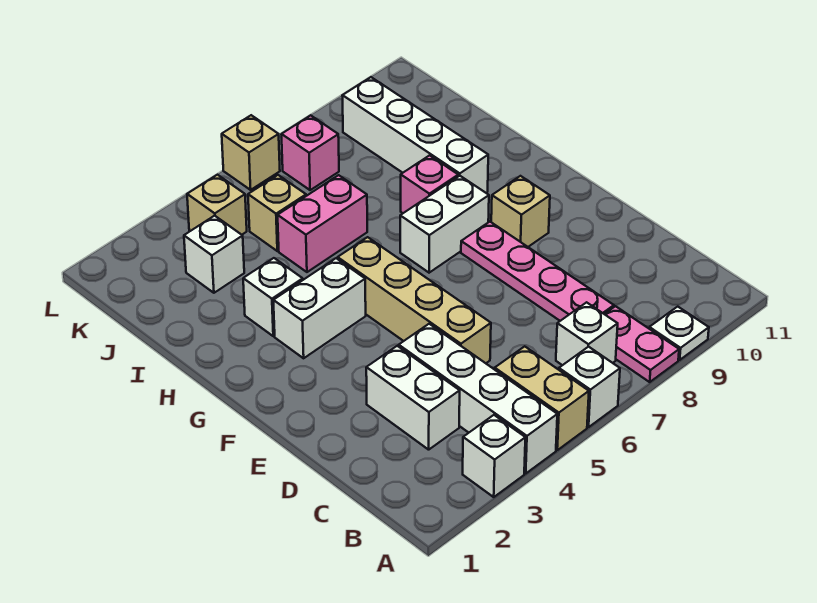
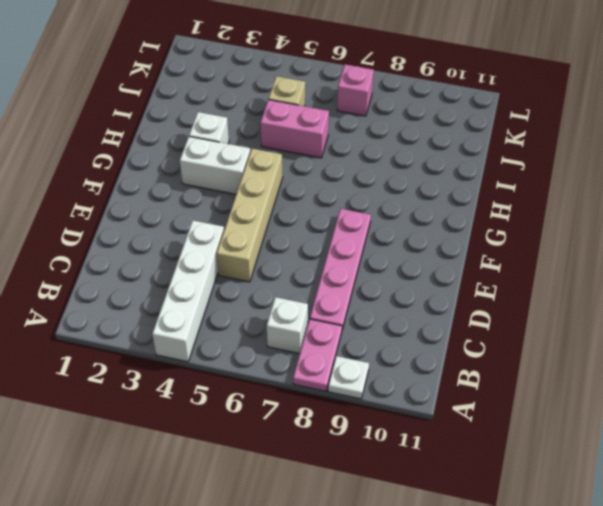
none -> white brick A3 level 1
none -> tan brick A5:B5 level 1
none -> white brick A6 level 1

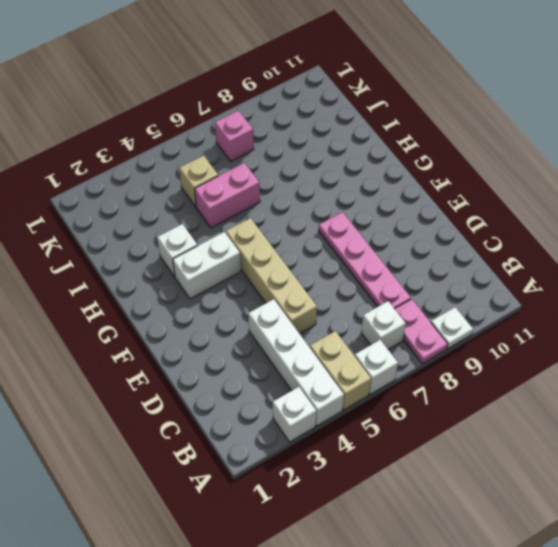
none -> white brick C3:D3 level 1
none -> tan brick F9 level 1
none -> white brick G7:G8 level 1

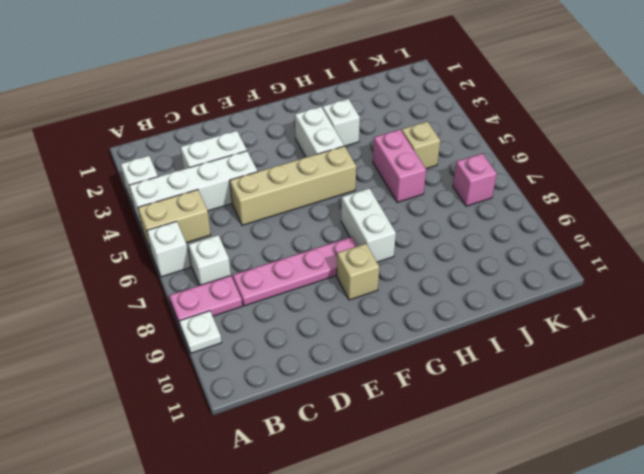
none -> pink brick H8 level 1
none -> white brick H9:K9 level 1
none -> white brick J3 level 1

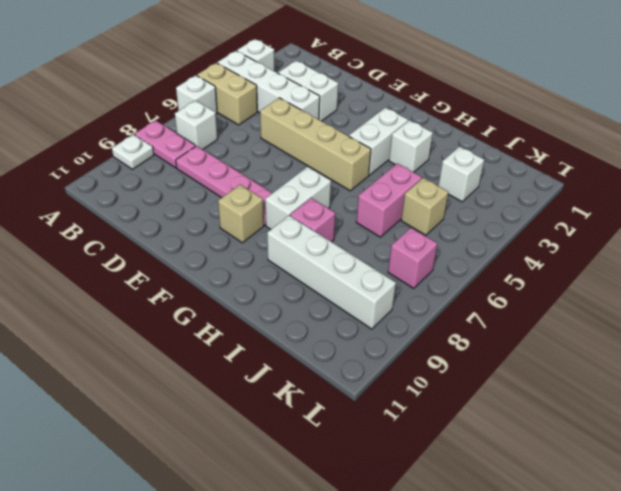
none -> tan brick K4 level 1
none -> tan brick L6 level 1

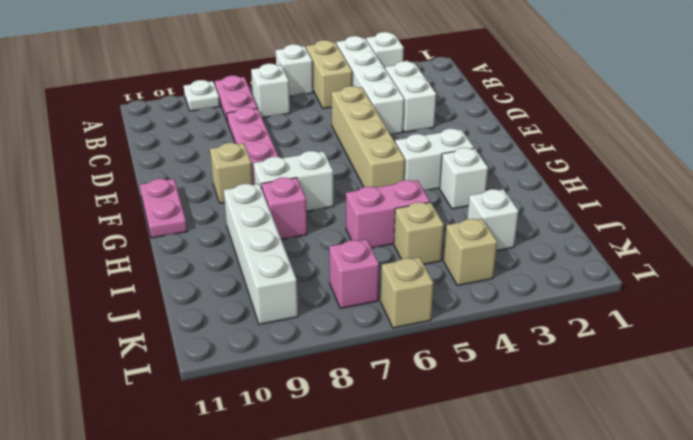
pink plate F11:G11 level 1 -> none

